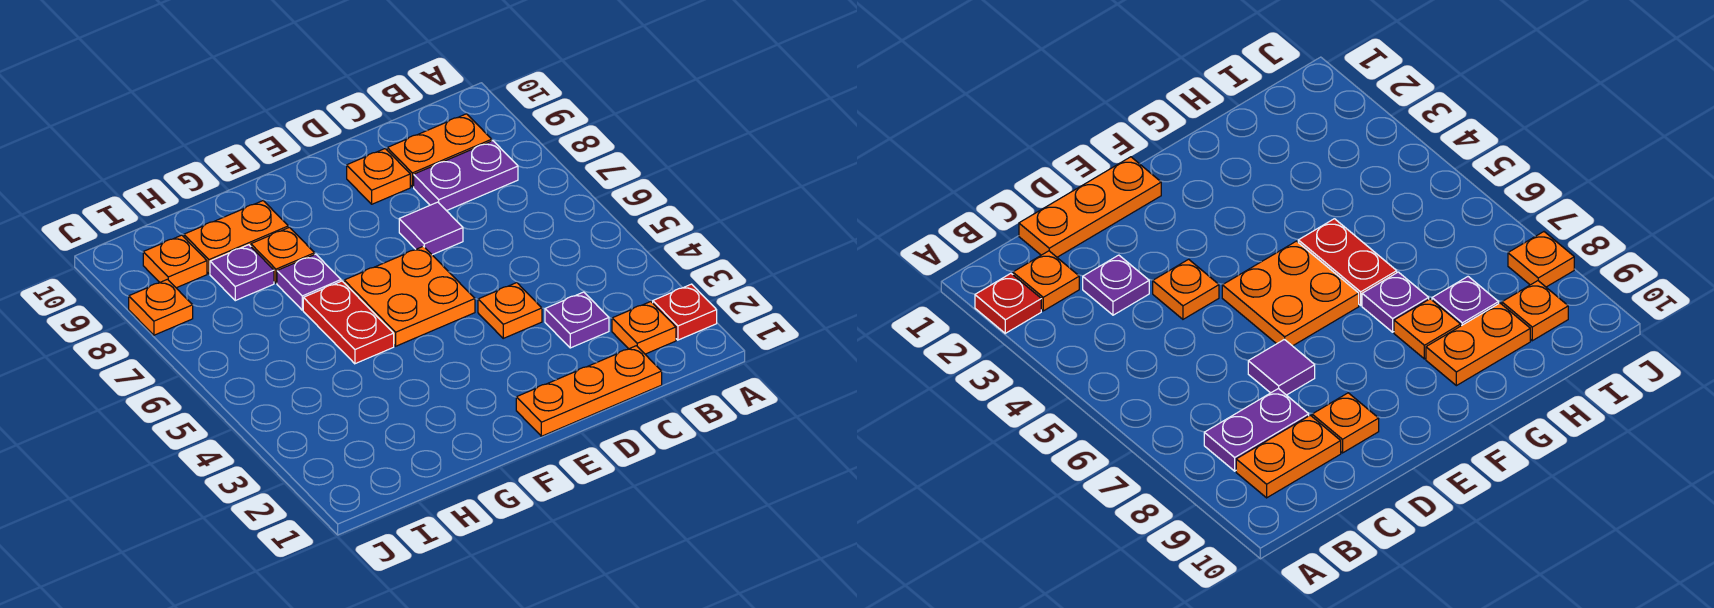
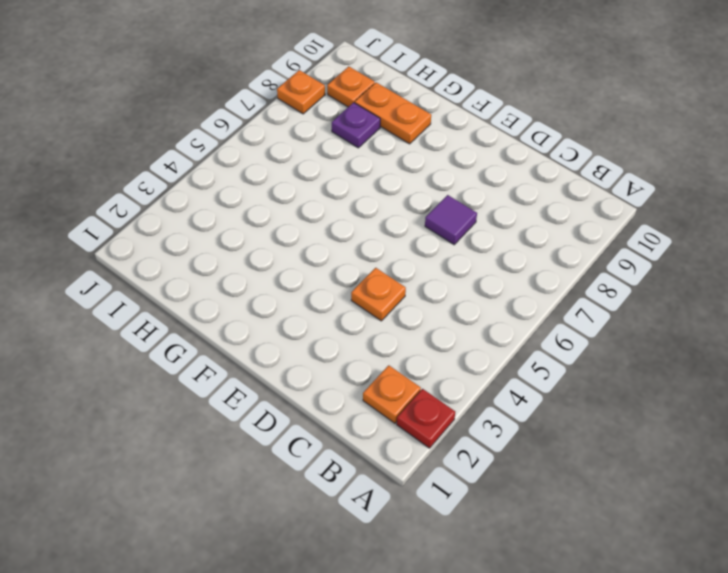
none -> purple plate B8:C8 level 1
none -> orange plate B9:C9 level 1
none -> orange plate C1:E1 level 1

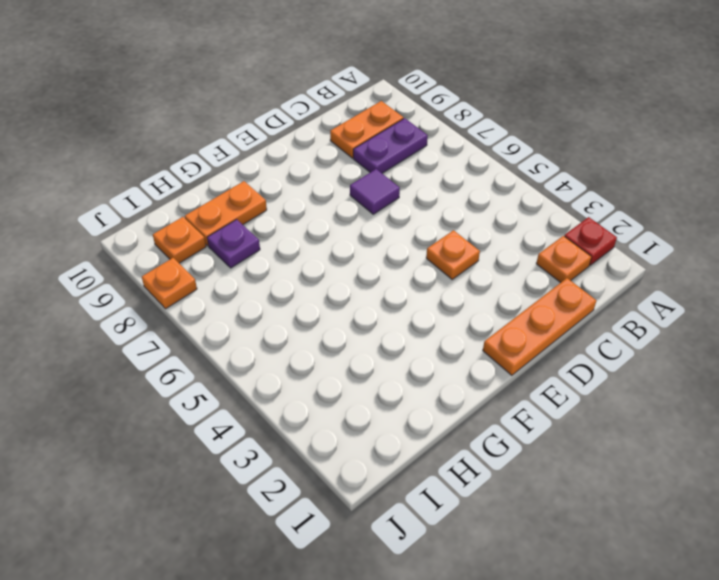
none -> purple plate C3 level 1
none -> orange plate D9 level 1
none -> orange plate E5:F6 level 1

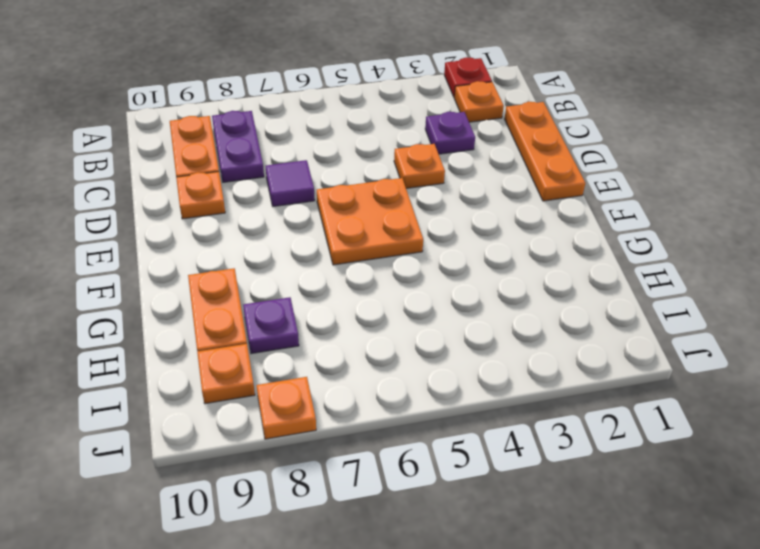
none -> red plate G5:G6 level 1
none -> purple plate G7 level 1
none -> orange plate G8 level 1

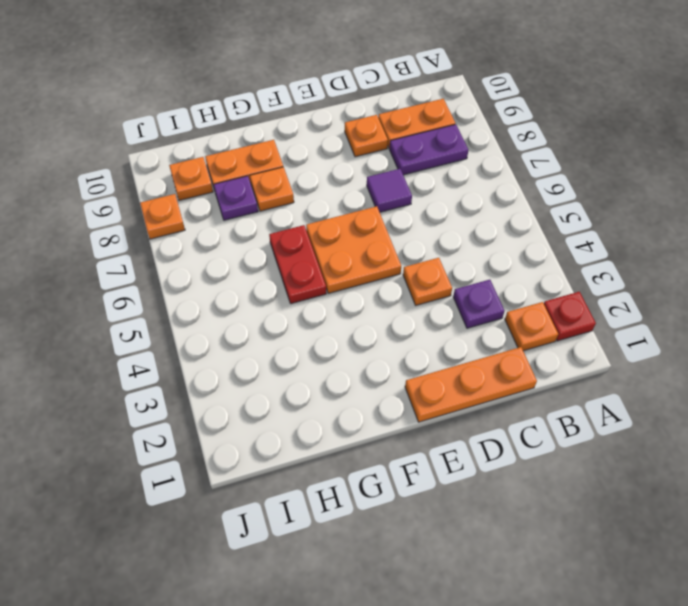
none -> purple plate G7 level 1

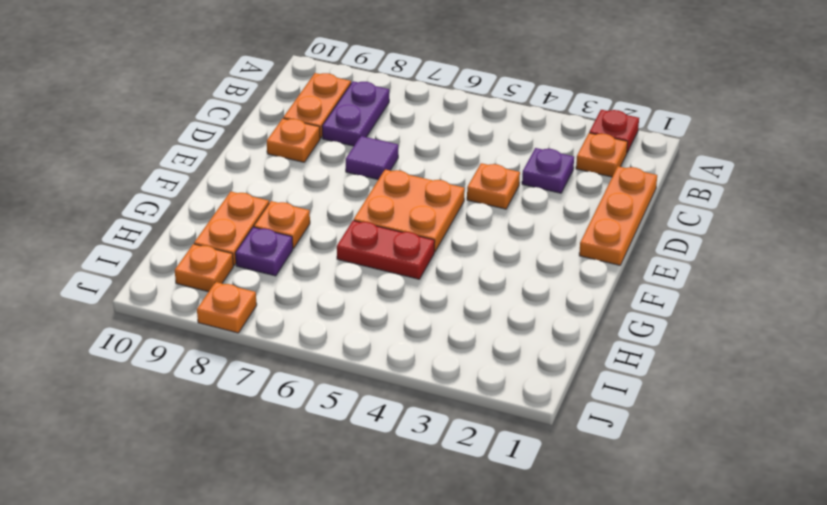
none -> purple plate G7 level 1

